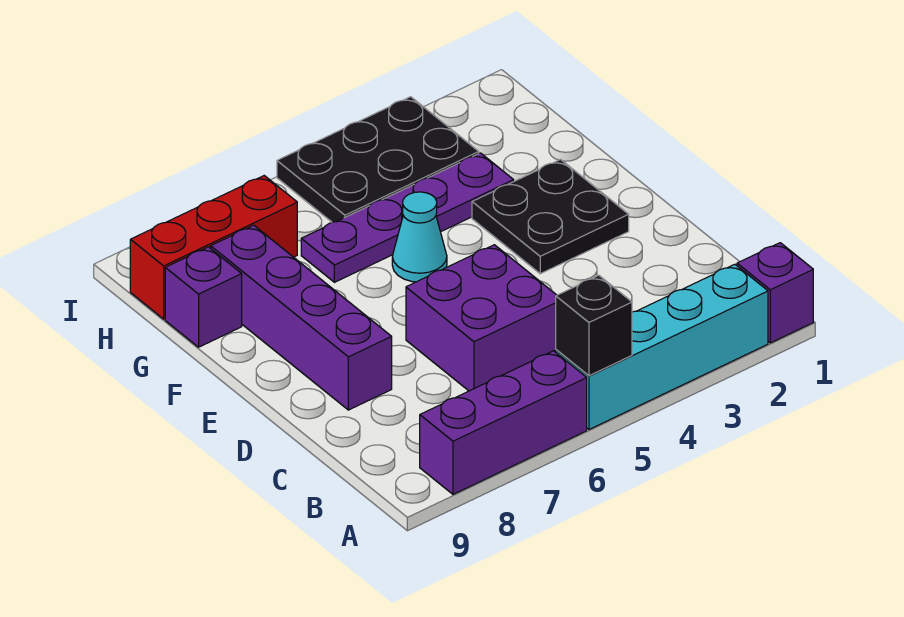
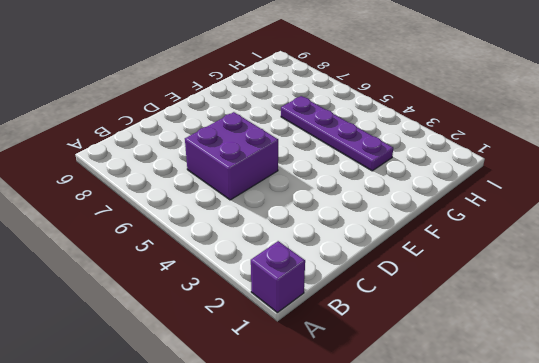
none -> cyan brick A2:A5 level 1
none -> purple brick A6:A8 level 1
none -> purple brick D8:G8 level 1

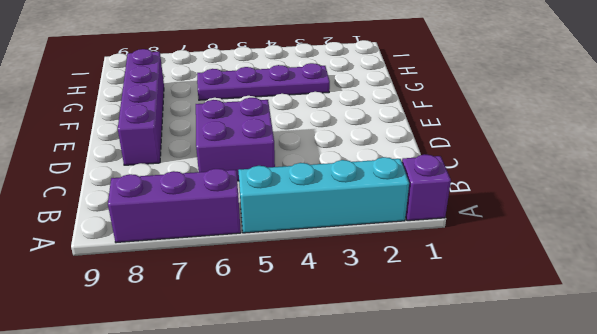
none -> black plate E2:F3 level 1
none -> cyan cone F5 level 1
none -> purple brick G9 level 1

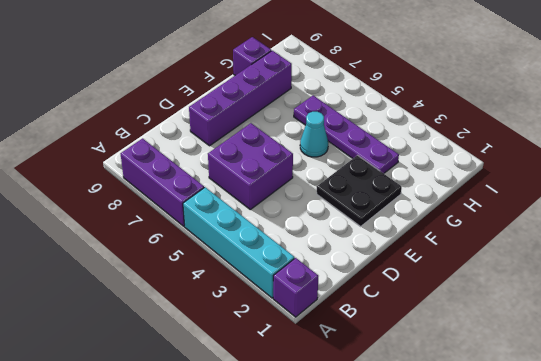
none -> black plate H3:I5 level 1
none -> red brick H7:H9 level 1
none -> black brick A5 level 2

